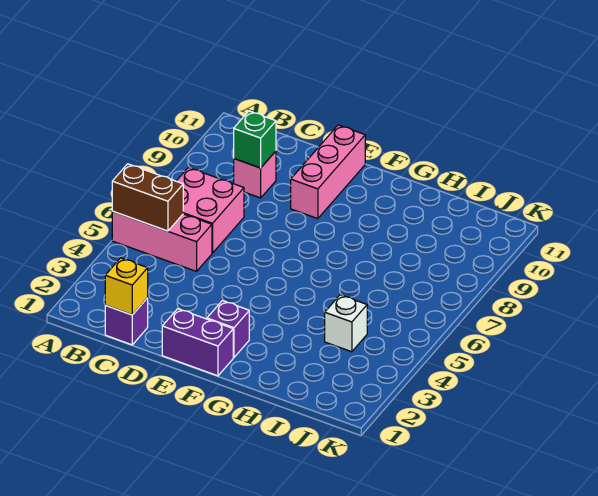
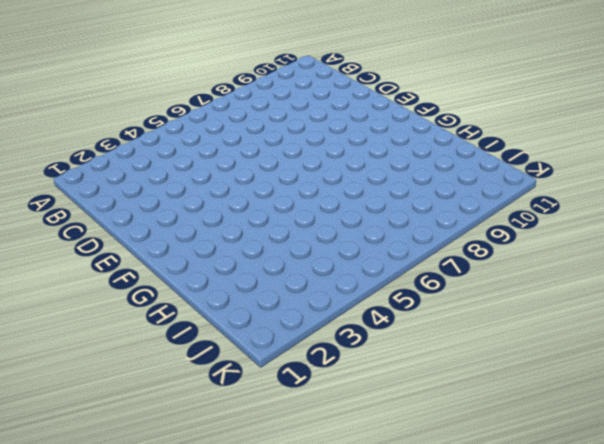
none -> pink brick A5:C5 level 1
none -> pink brick B6:C7 level 1

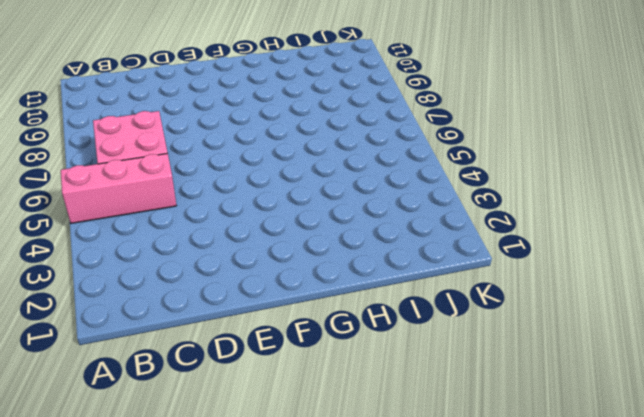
none -> purple brick C1 level 1
none -> pink brick C9 level 1

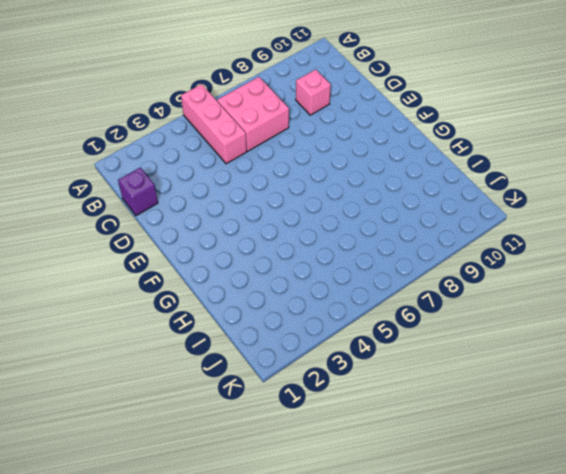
none -> purple brick E1:F1 level 1
none -> pink brick E9:E11 level 1

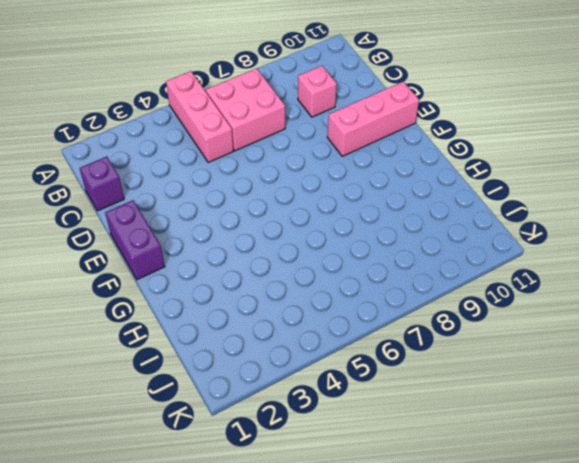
none -> purple brick F2 level 1
none -> white brick I4 level 1

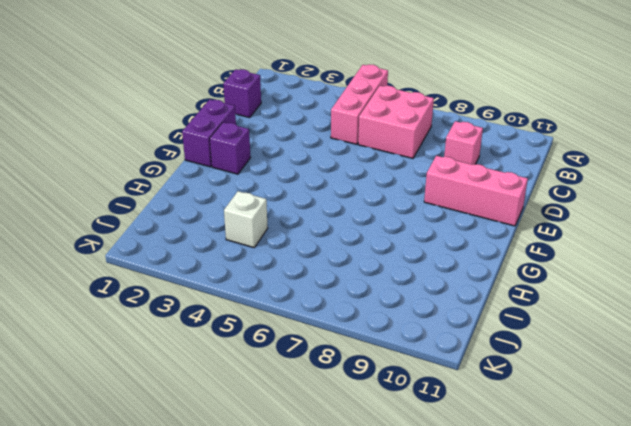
none -> brown brick A5:B5 level 2
none -> yellow brick C1 level 2

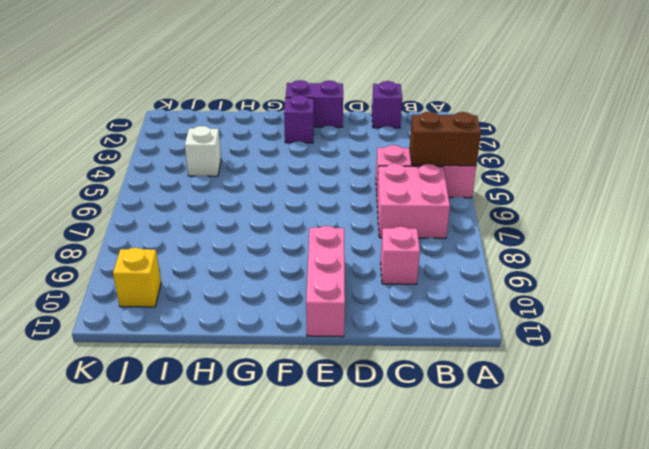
yellow brick J10 level 1 -> yellow brick C1 level 2
none -> green brick C9 level 2

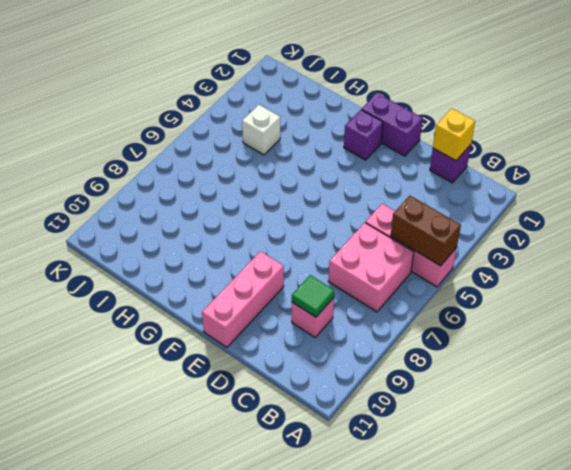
green tile C9 level 2 -> green brick C9 level 2

